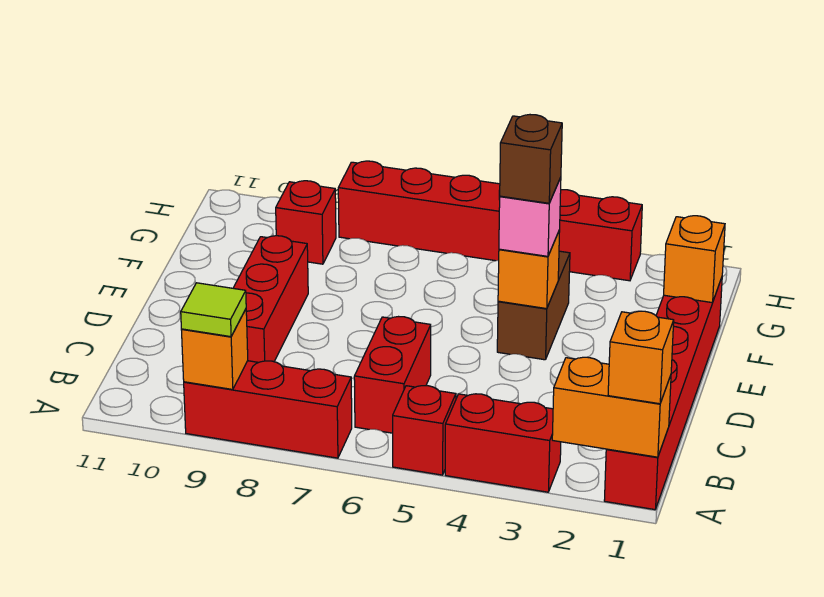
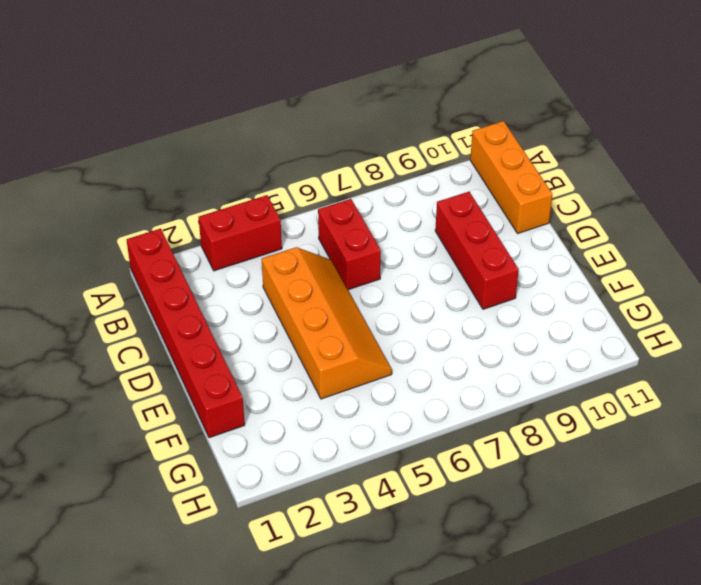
orange brick A11:C11 level 1 -> none
orange slope C4:F5 level 1 top 4 -> brown brick E4:F4 level 1
none -> red brick A5 level 1
none -> red brick A7:A9 level 1
none -> red brick G9 level 1

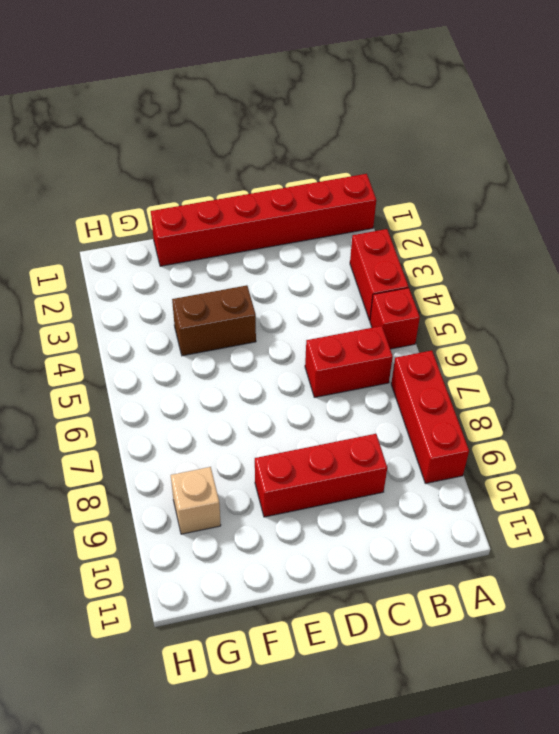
tan brick G9 level 1 -> red brick G9 level 1
none -> red brick H3:H8 level 1
none -> orange brick A1:A2 level 2
none -> orange brick A9 level 2

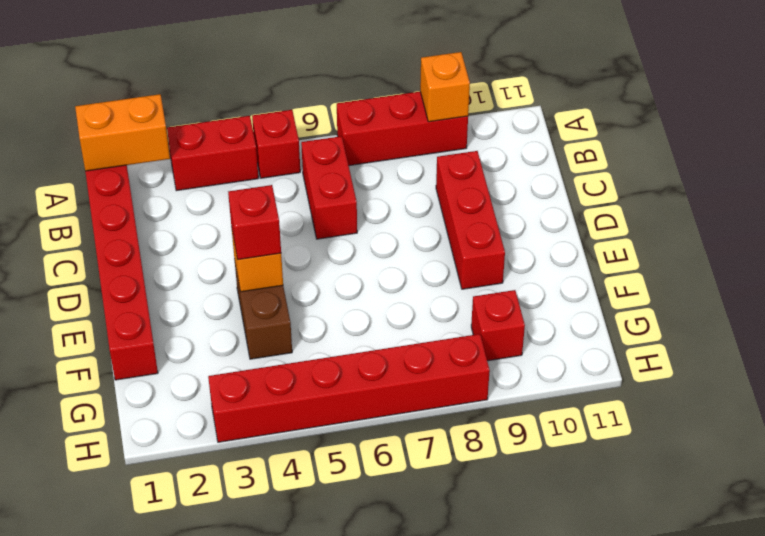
red brick E4 level 3 -> pink brick E4 level 3
none -> orange brick F1 level 2
none -> orange brick A1 level 3
none -> lime tile A9 level 3

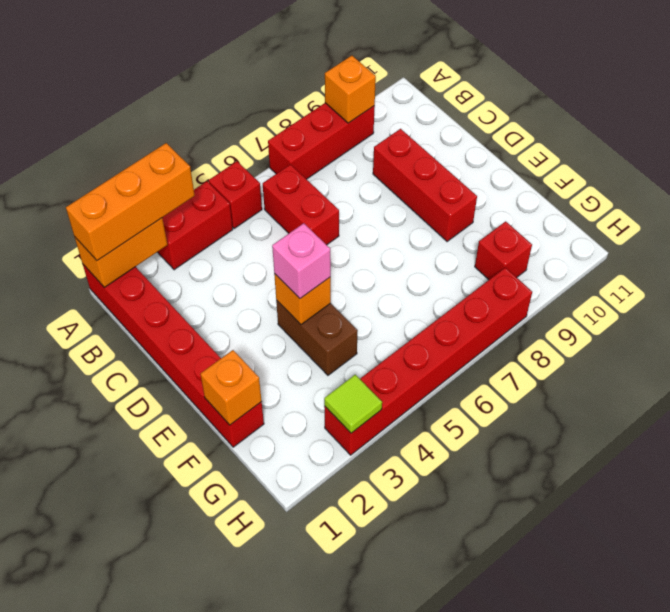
orange brick A1:A3 level 3 -> orange brick A1 level 3
lime tile H3 level 2 -> lime tile A9 level 3
none -> brown brick E4 level 4

